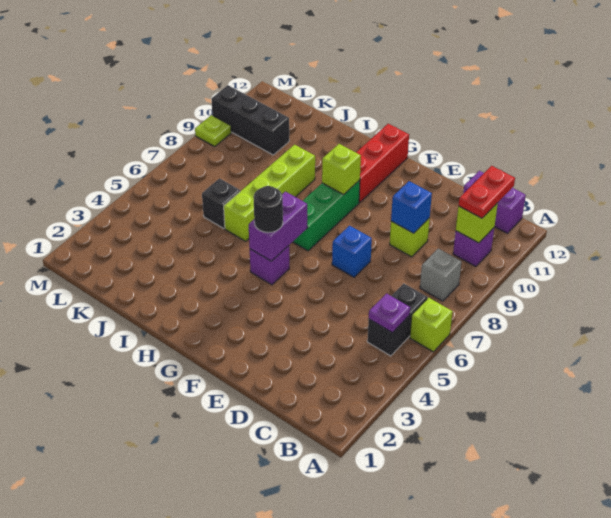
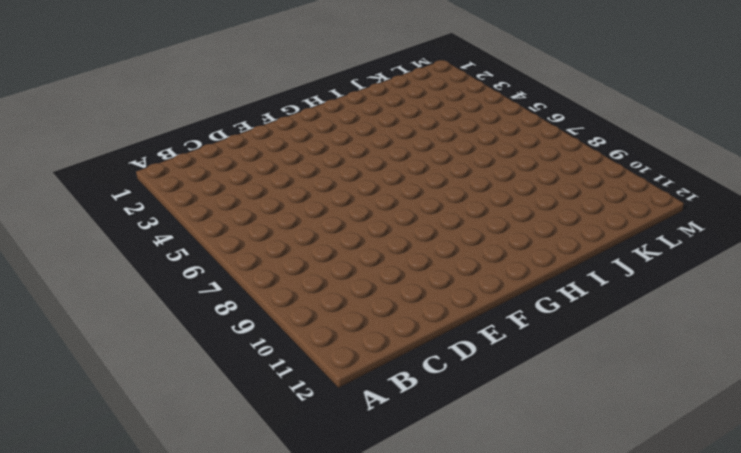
none -> lime brick A6 level 1
none -> black brick B5:B6 level 1
none -> grey brick B8 level 1

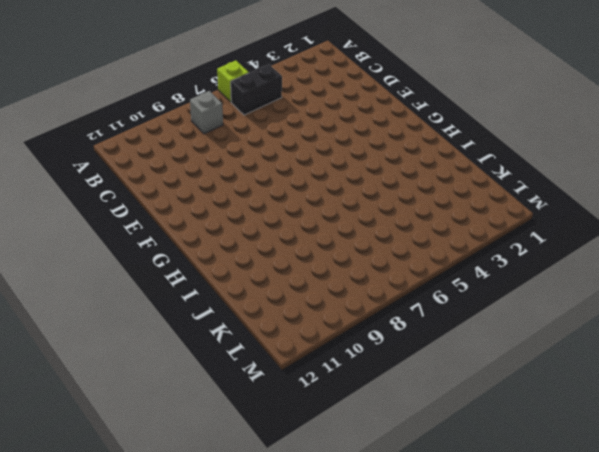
none -> purple brick B10 level 1
none -> purple brick B12:C12 level 1
none -> lime brick D9 level 1

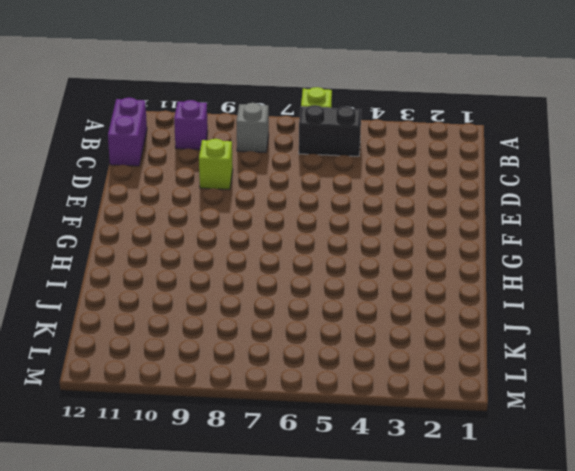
none -> blue brick E7 level 1
none -> purple brick G5 level 1
none -> green brick G7:G9 level 1

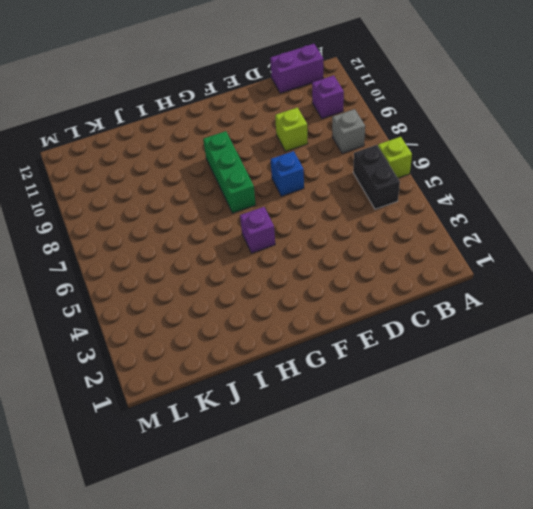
none -> red brick G10:G12 level 1
none -> lime brick I6:I9 level 1
none -> black brick J6 level 1

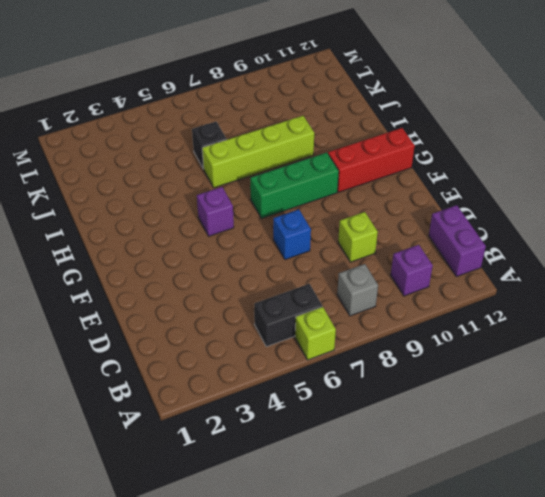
none -> black brick K10:M10 level 1
none -> lime plate M9 level 1
none -> purple plate B5 level 2

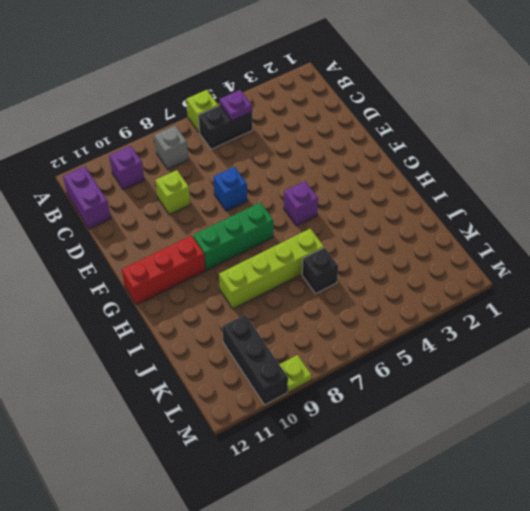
none -> lime brick B10 level 2
none -> blue brick D9 level 2
none -> purple brick G5:G6 level 2

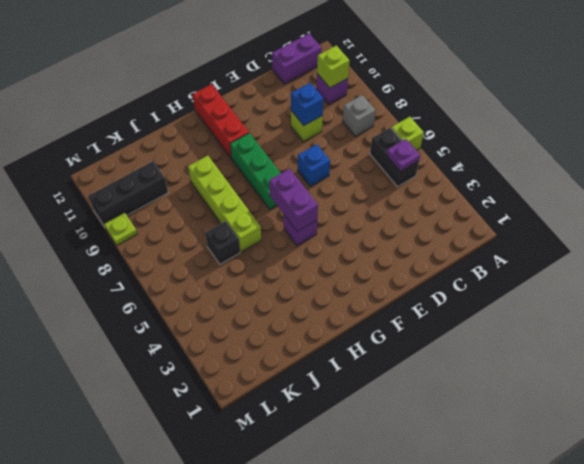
none -> lime brick G9 level 2
none -> red plate B10:B11 level 3
none -> black round brick G5 level 3

